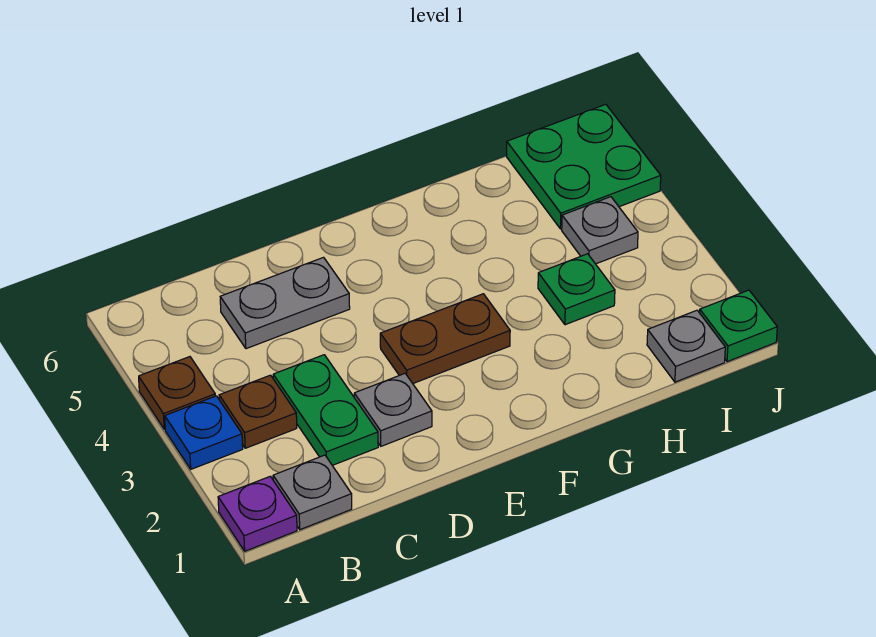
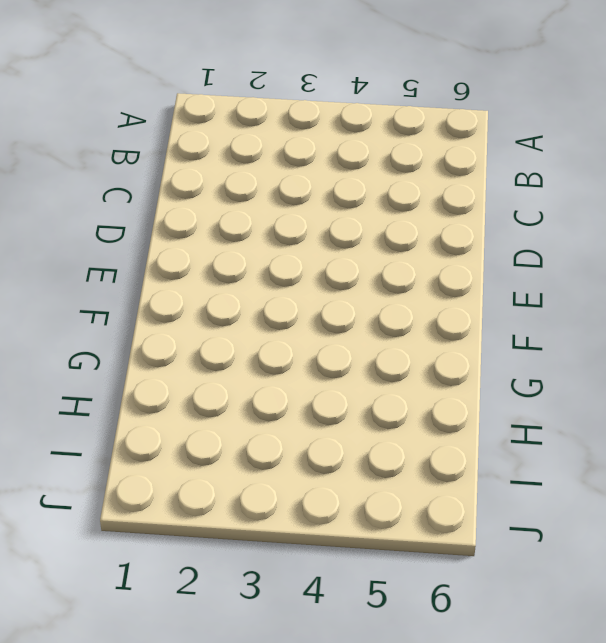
none -> purple plate A1 level 1
none -> blue plate A3 level 1
none -> brown plate A4 level 1

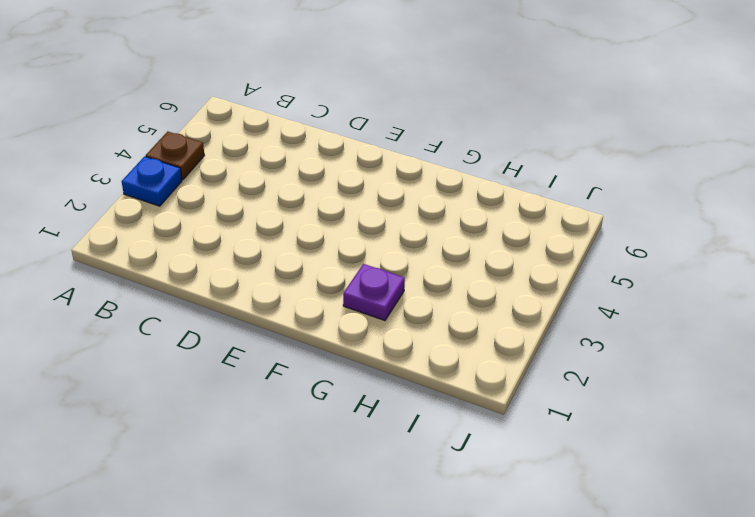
purple plate G2 level 1 -> purple plate A1 level 1
none -> grey plate B1 level 1
none -> brown plate B3 level 1
none -> green plate C2:C3 level 1

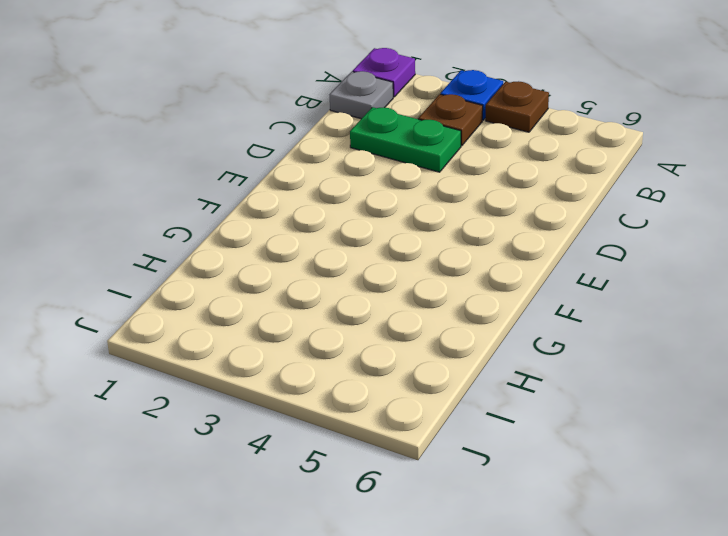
none -> grey plate C5:D5 level 1
none -> grey plate D2 level 1
none -> brown plate E3:F3 level 1

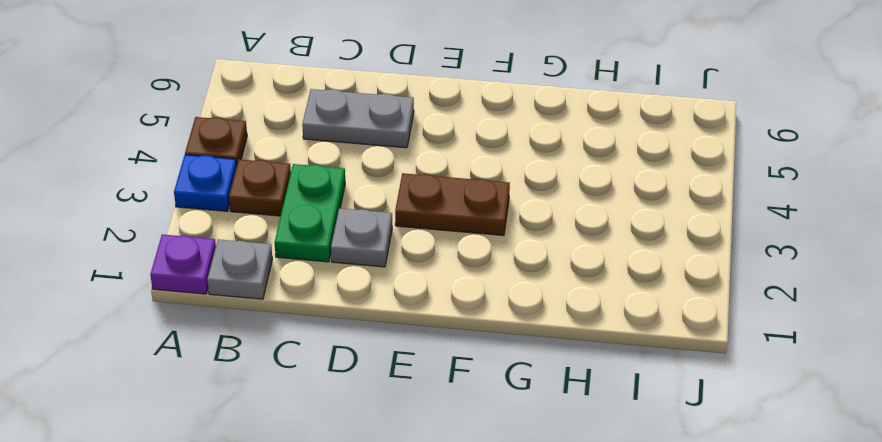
none -> green plate H3 level 1
none -> grey plate I1 level 1
none -> grey plate I4 level 1

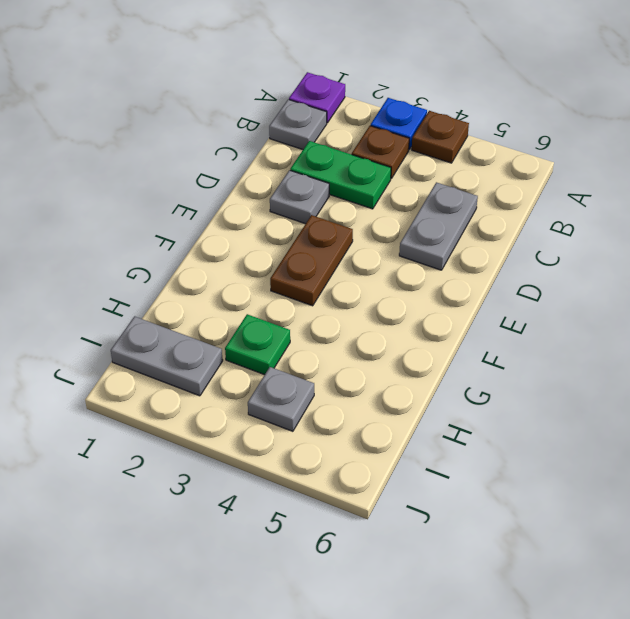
grey plate I1:I2 level 1 -> grey plate I1 level 1
none -> green plate I5:J6 level 1
none -> green plate J1 level 1

